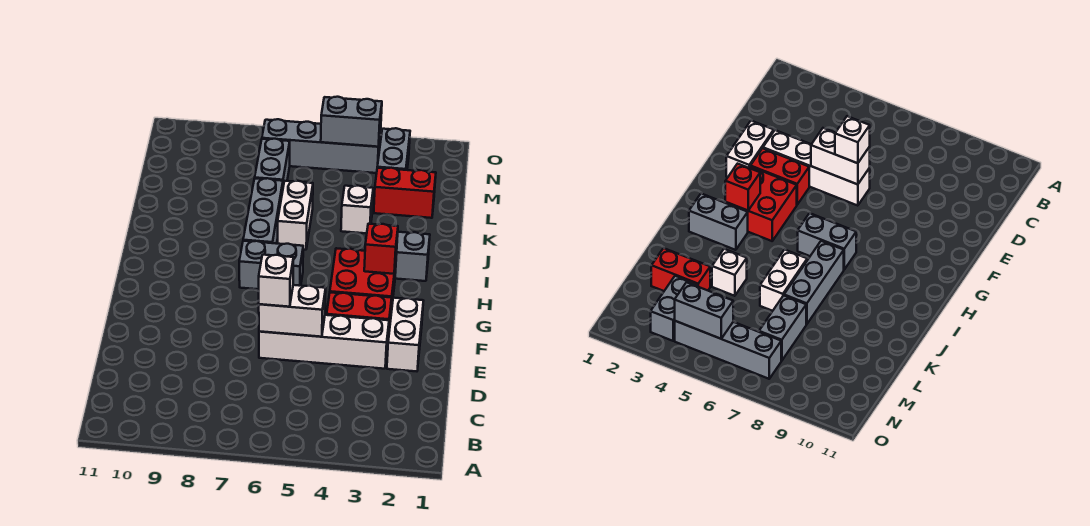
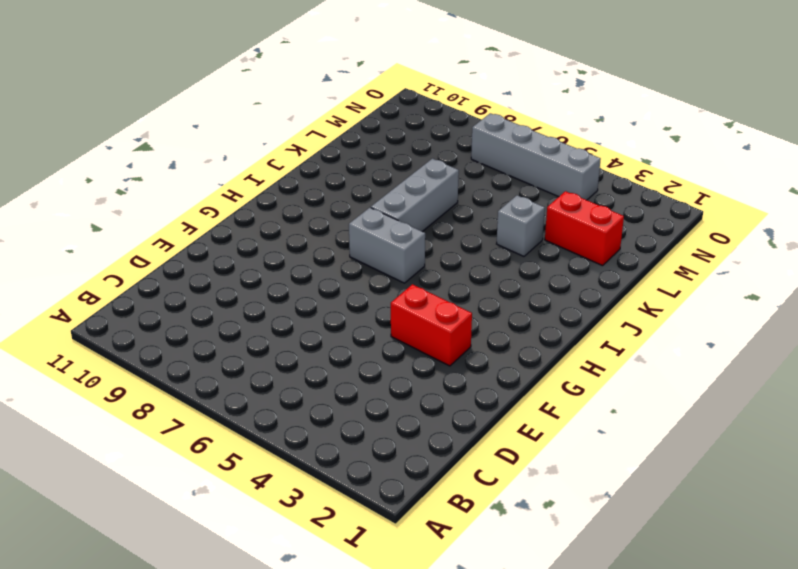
grey brick K4 level 1 -> white brick K4 level 1
none -> white brick E2:F2 level 1
none -> white brick E3:E6 level 1
none -> red brick G3:H4 level 1

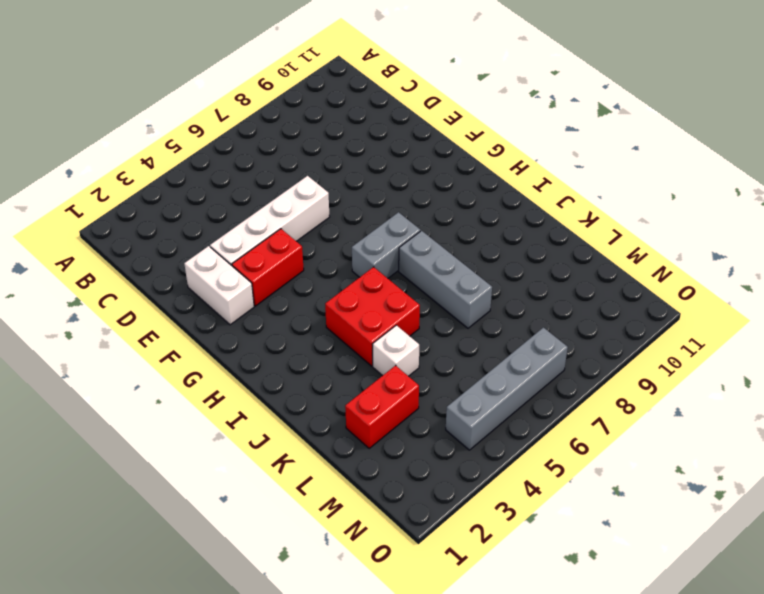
red brick I4:J5 level 1 -> red brick G3:H4 level 1
none -> grey brick I2:I3 level 1
none -> white brick J6:K6 level 1
none -> grey brick L7:M7 level 1

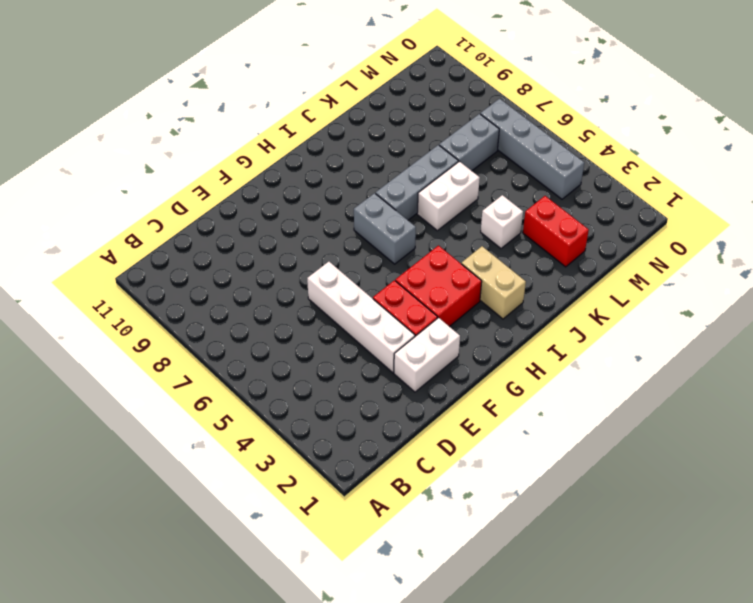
tan brick I2:I3 level 1 -> grey brick I2:I3 level 1
none -> grey brick M3:N3 level 1
none -> white brick E5:E6 level 2
none -> red brick H3 level 2

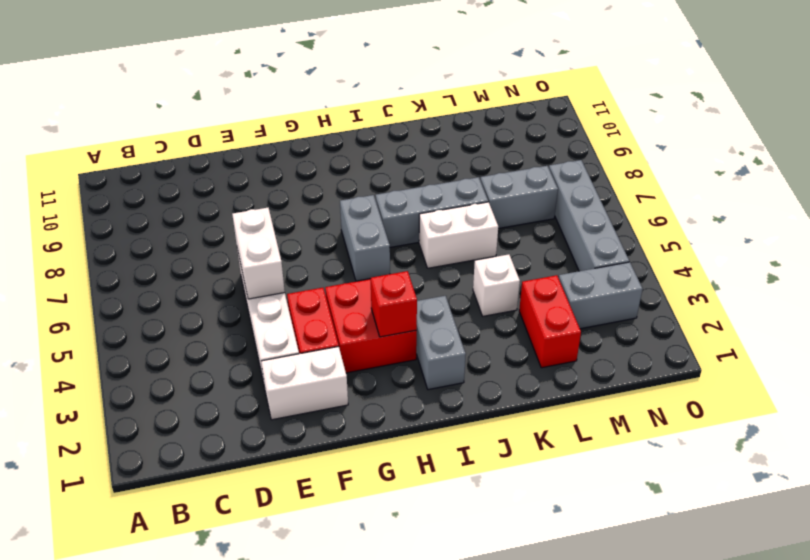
none -> grey brick N4:N5 level 2
none -> white brick E6 level 3

